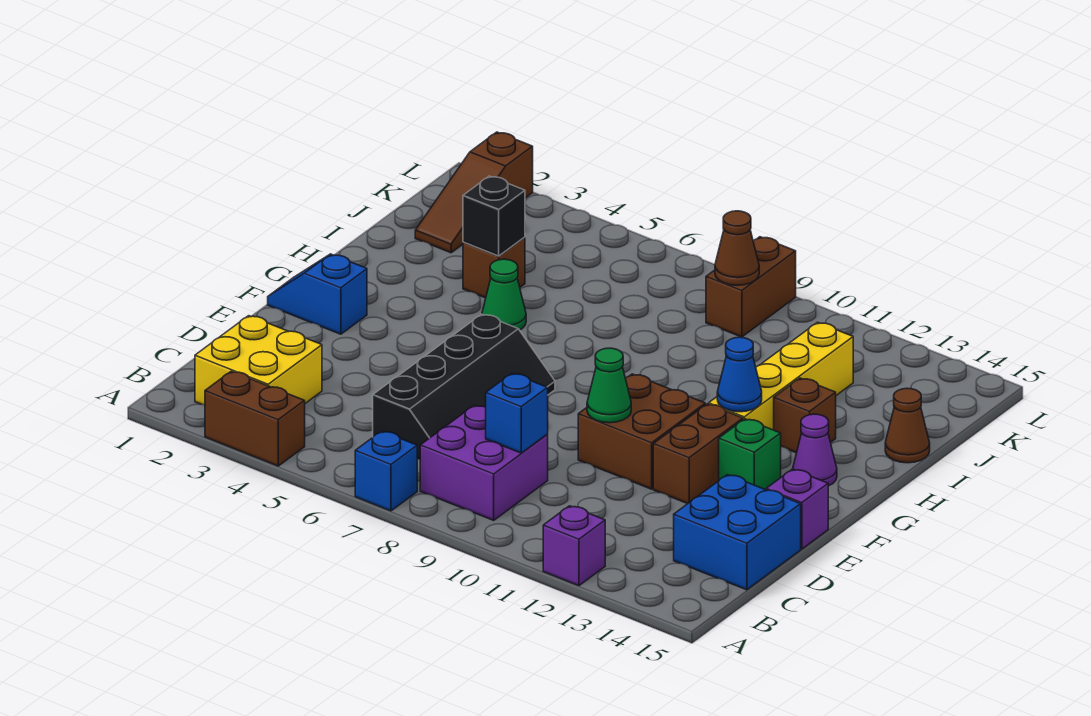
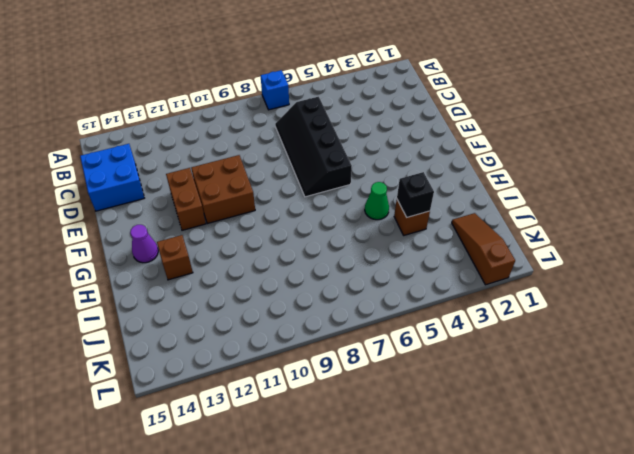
none -> brown brick A3:A4 level 1
none -> purple brick A12 level 1
none -> yellow brick B2:C3 level 1

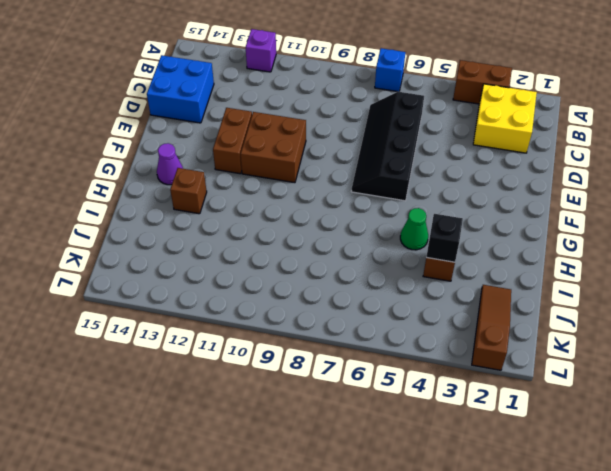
none -> purple brick B8:C9 level 1
none -> purple brick E15 level 1
none -> blue slope F1:F2 level 1 top 2

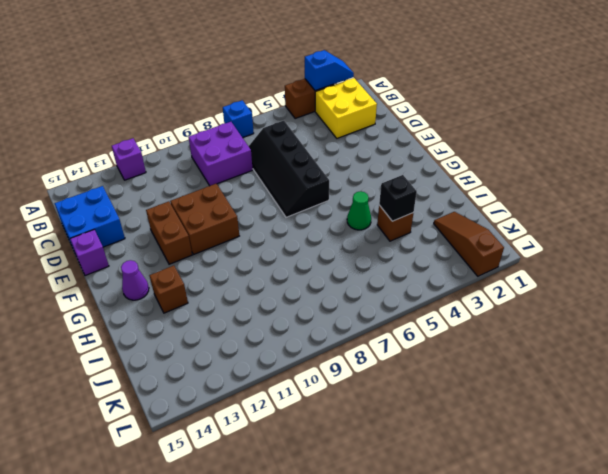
blue slope A2:A3 level 2 top 3 -> blue slope F1:F2 level 1 top 2
none -> green brick F13 level 1
none -> yellow brick G12:J12 level 1
none -> brown cone I15 level 1

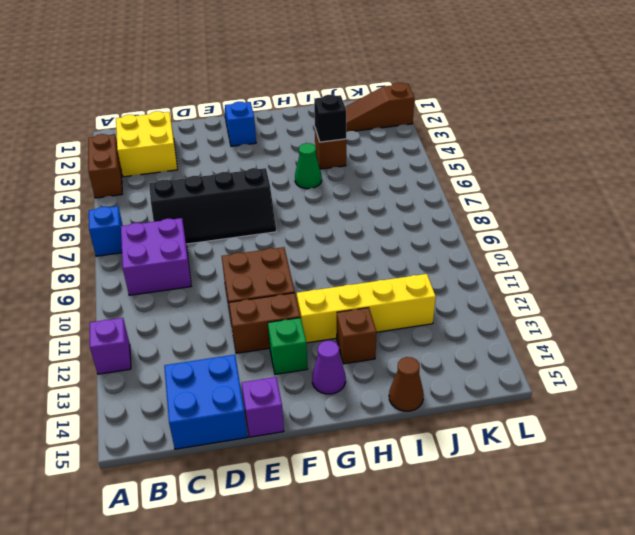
none -> brown brick K9:L9 level 1
none -> blue brick C9 level 2
none -> green cone E10 level 2

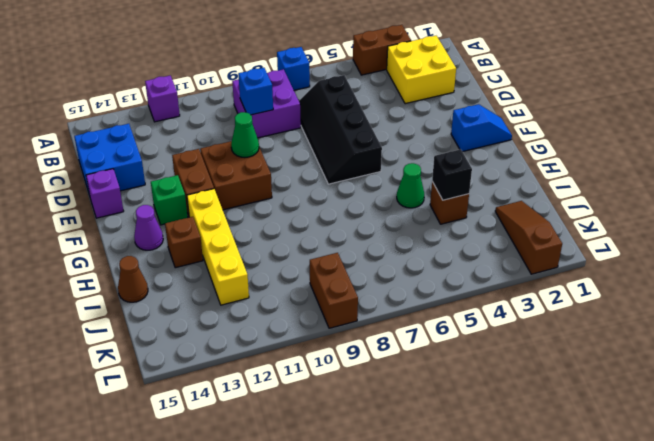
none -> blue cone G12 level 2
none -> brown cone K9 level 2

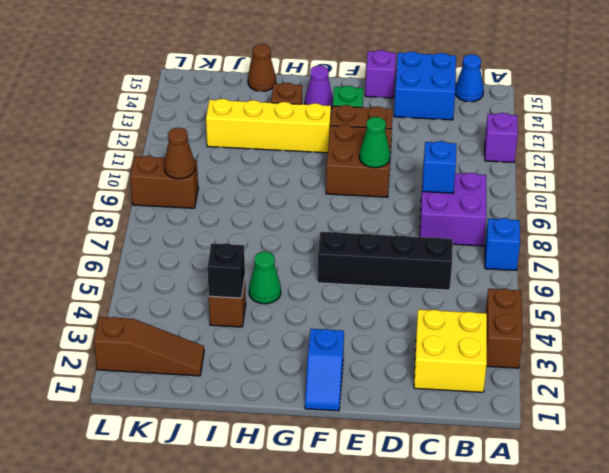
blue cone B15 level 1 -> blue cone G12 level 2

